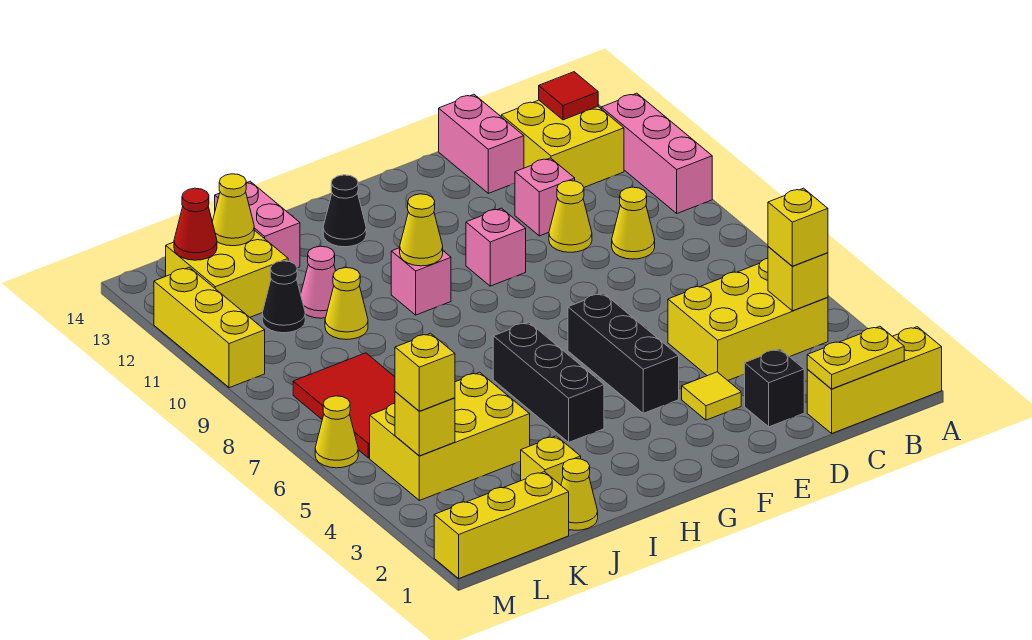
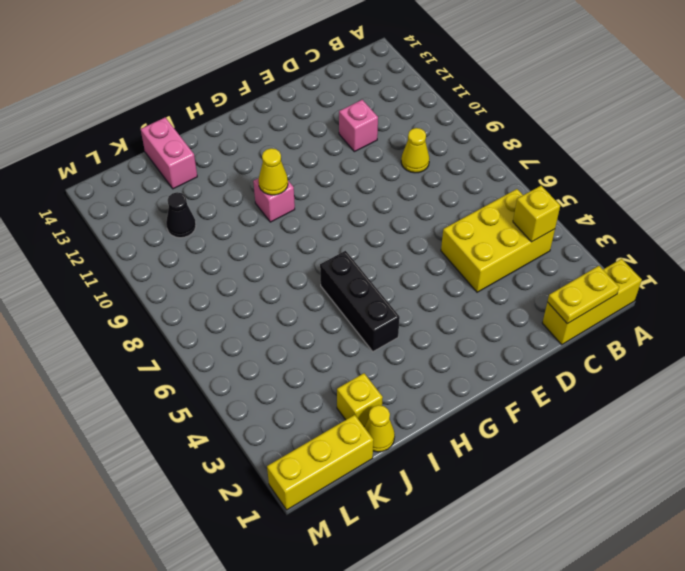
none -> pink brick A10:A12 level 1
none -> yellow brick B12:C13 level 1
none -> black brick D2 level 1
none -> yellow cone D10 level 1

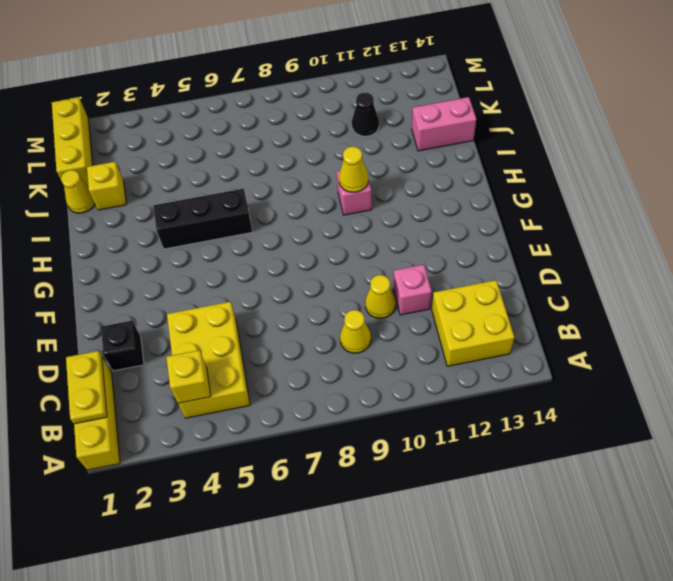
none -> pink brick A10:A12 level 1
none -> pink brick D13:D14 level 1
none -> yellow tile E3 level 1
none -> black brick F4:F6 level 1

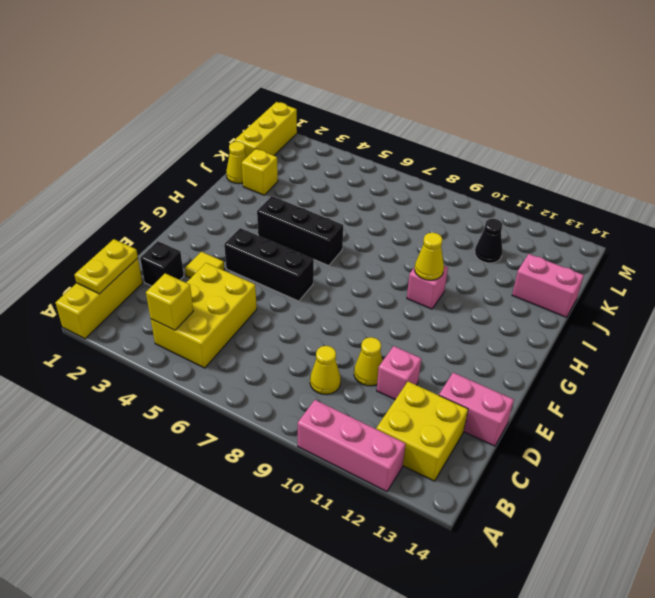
none -> pink brick F10 level 1
none -> black cone H13 level 1
none -> yellow brick J4:L5 level 1
none -> yellow cone J10 level 1

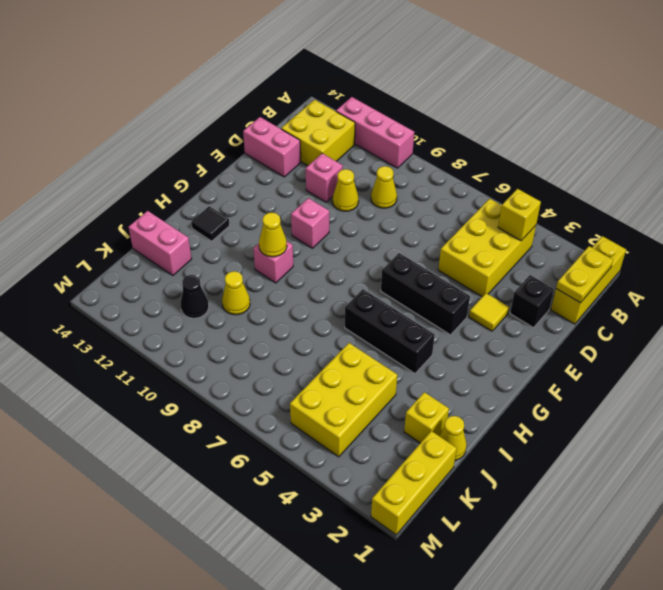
black tile H13 level 1 -> black cone H13 level 1
none -> pink cone J11 level 1
none -> red tile K6:L8 level 1
none -> yellow brick K12:L13 level 1
none -> yellow cone M6 level 1

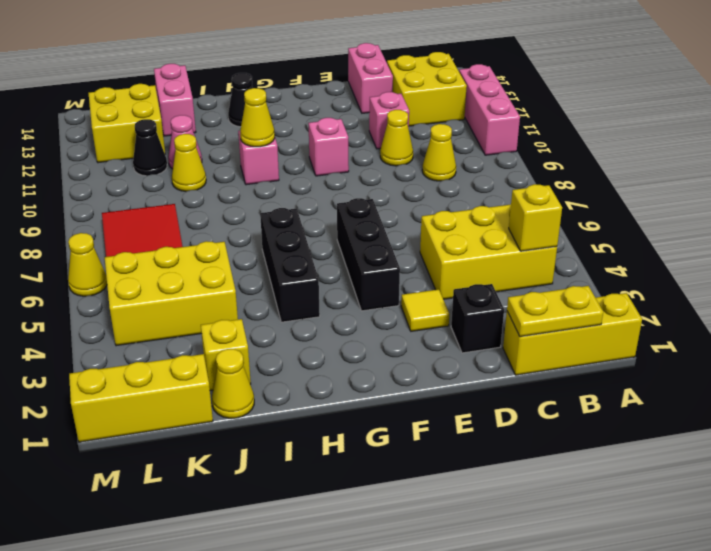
none -> yellow brick M10:M12 level 1
none -> red tile B13 level 2
none -> yellow cone K13 level 2
none -> yellow brick L4 level 2

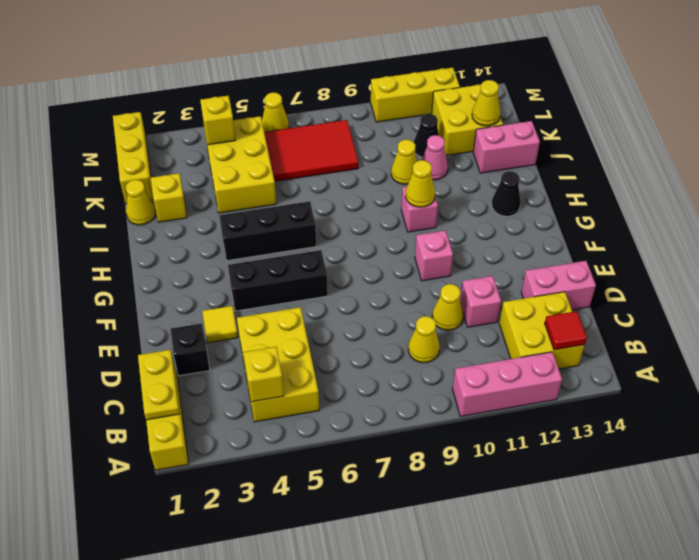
none -> red cone L13 level 2
none -> yellow brick B4 level 3
none -> yellow brick L4 level 3

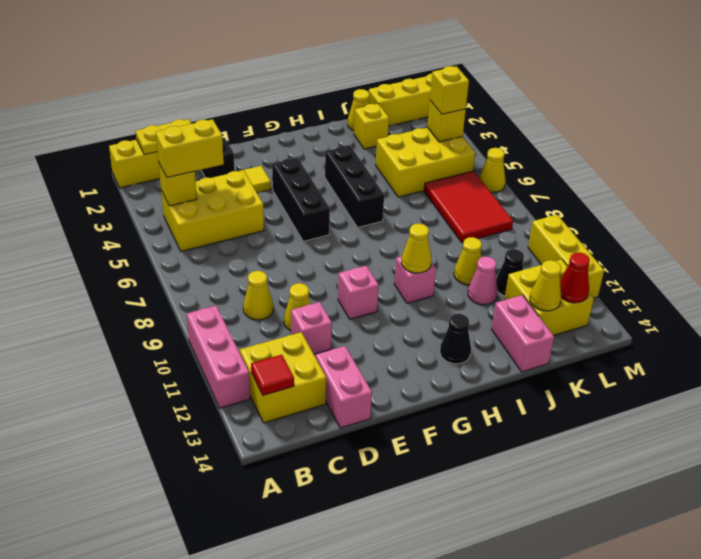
yellow brick B4:C4 level 3 -> yellow brick B4 level 3

